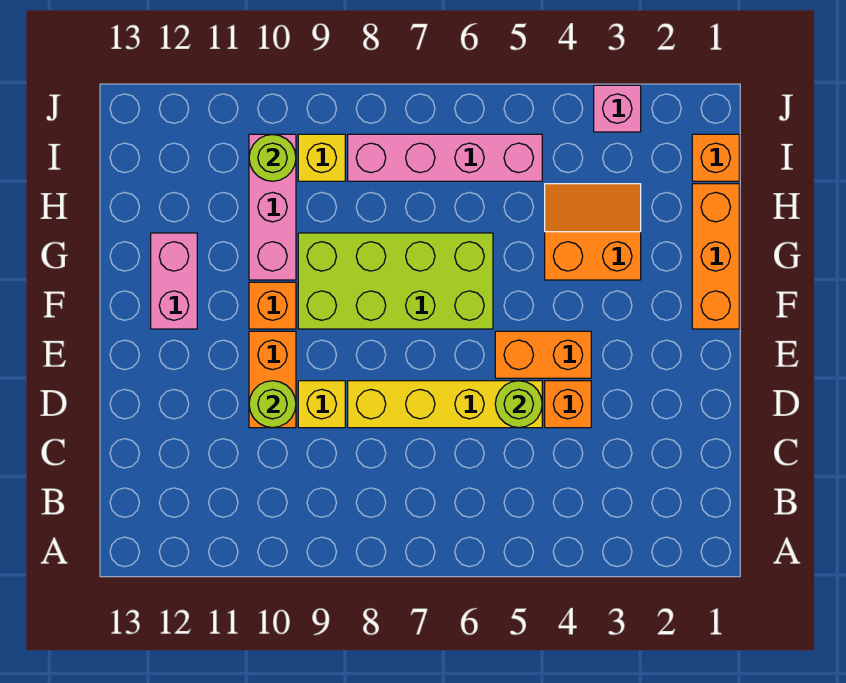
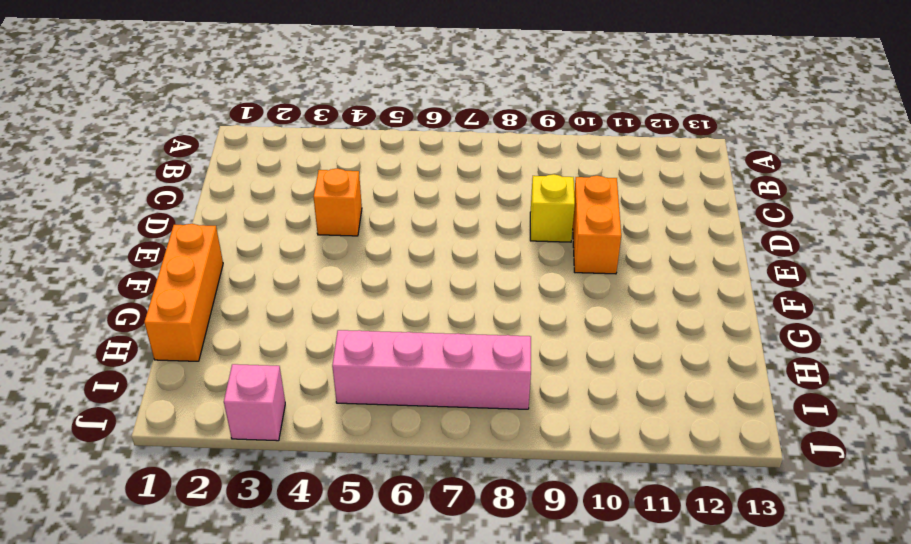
none -> yellow brick D5:D8 level 1
none -> orange brick E4:E5 level 1
none -> lime brick F6:G9 level 1

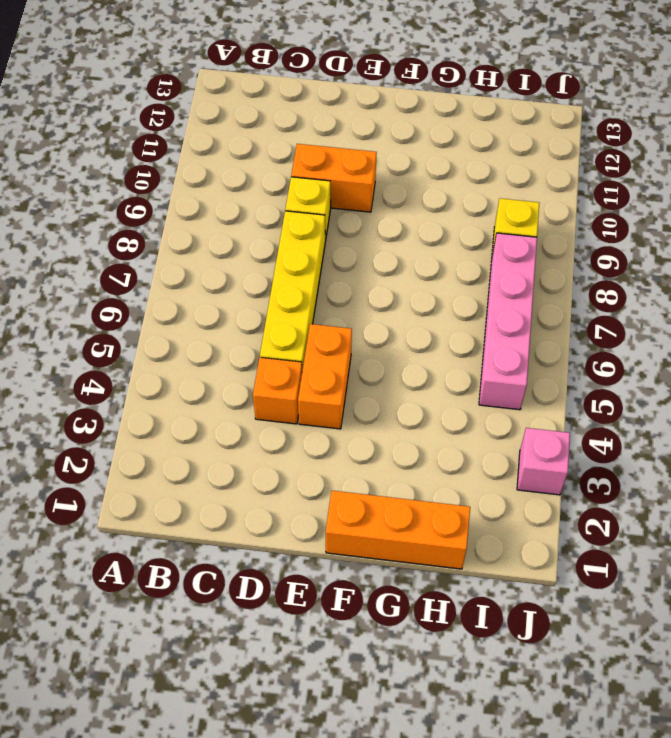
none -> lime brick F6:G9 level 1
none -> orange brick F10 level 1
none -> pink brick F12:G12 level 1

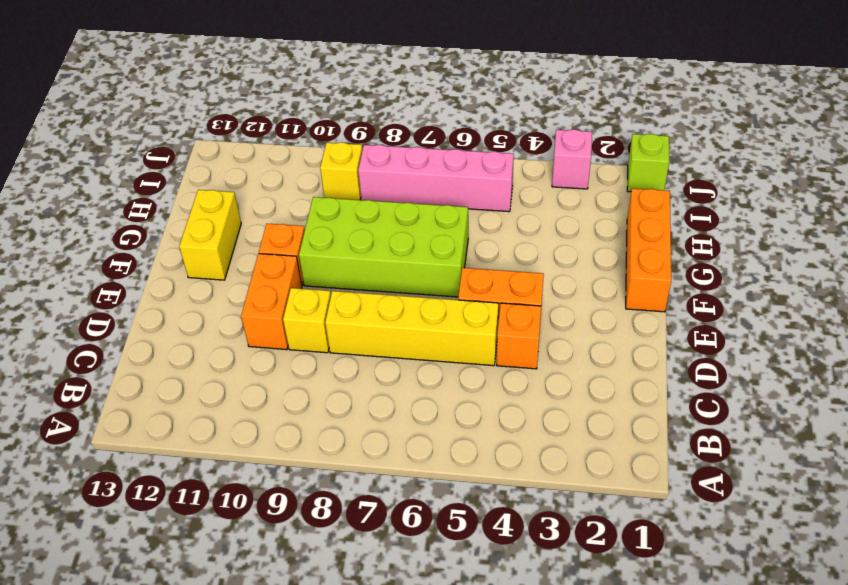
yellow brick F12:G12 level 1 -> pink brick F12:G12 level 1
lime brick J1 level 1 -> none
none -> orange slope G3:H4 level 1 top G
none -> pink brick G10:I10 level 1
none -> orange brick I1 level 1

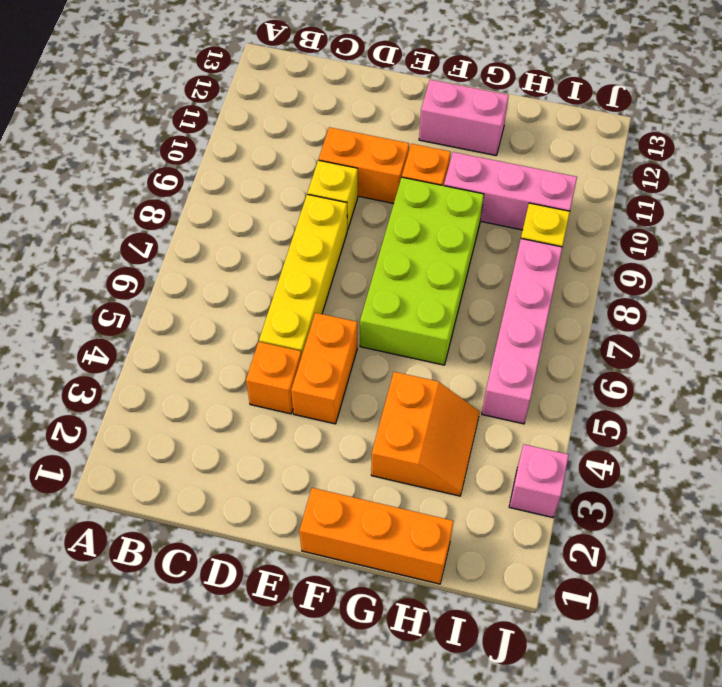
none -> orange brick I1 level 1
none -> lime round brick D5 level 2
none -> lime round brick D10 level 2

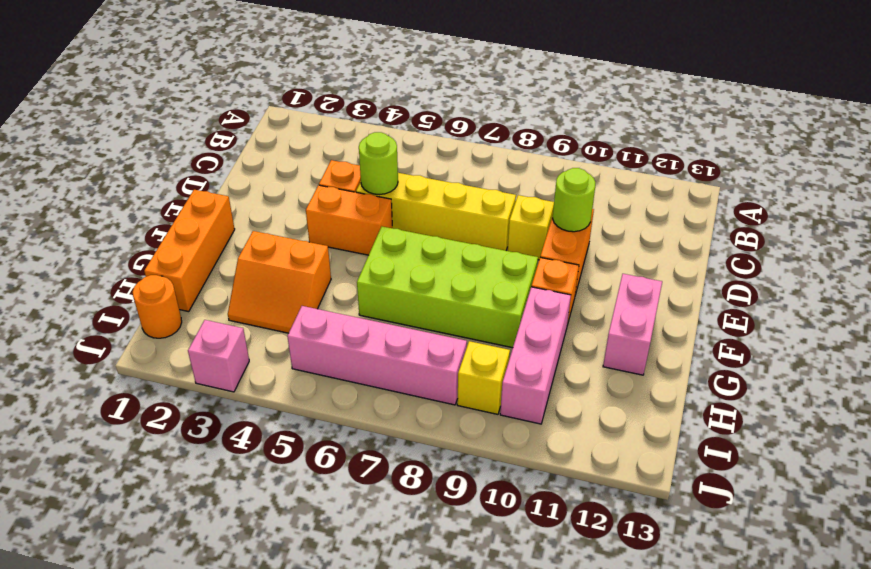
orange round brick I1 level 1 -> orange brick I1 level 1
none -> lime round brick I10 level 2

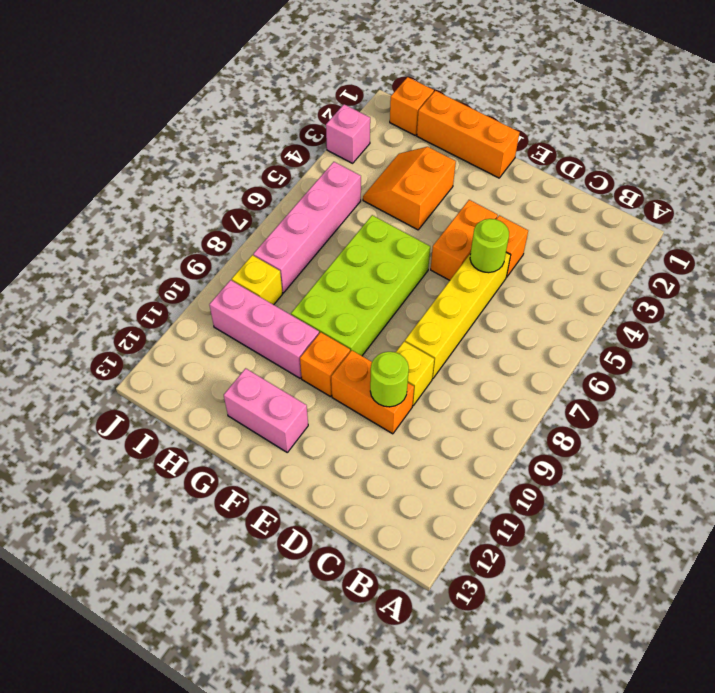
none -> lime round brick I10 level 2

